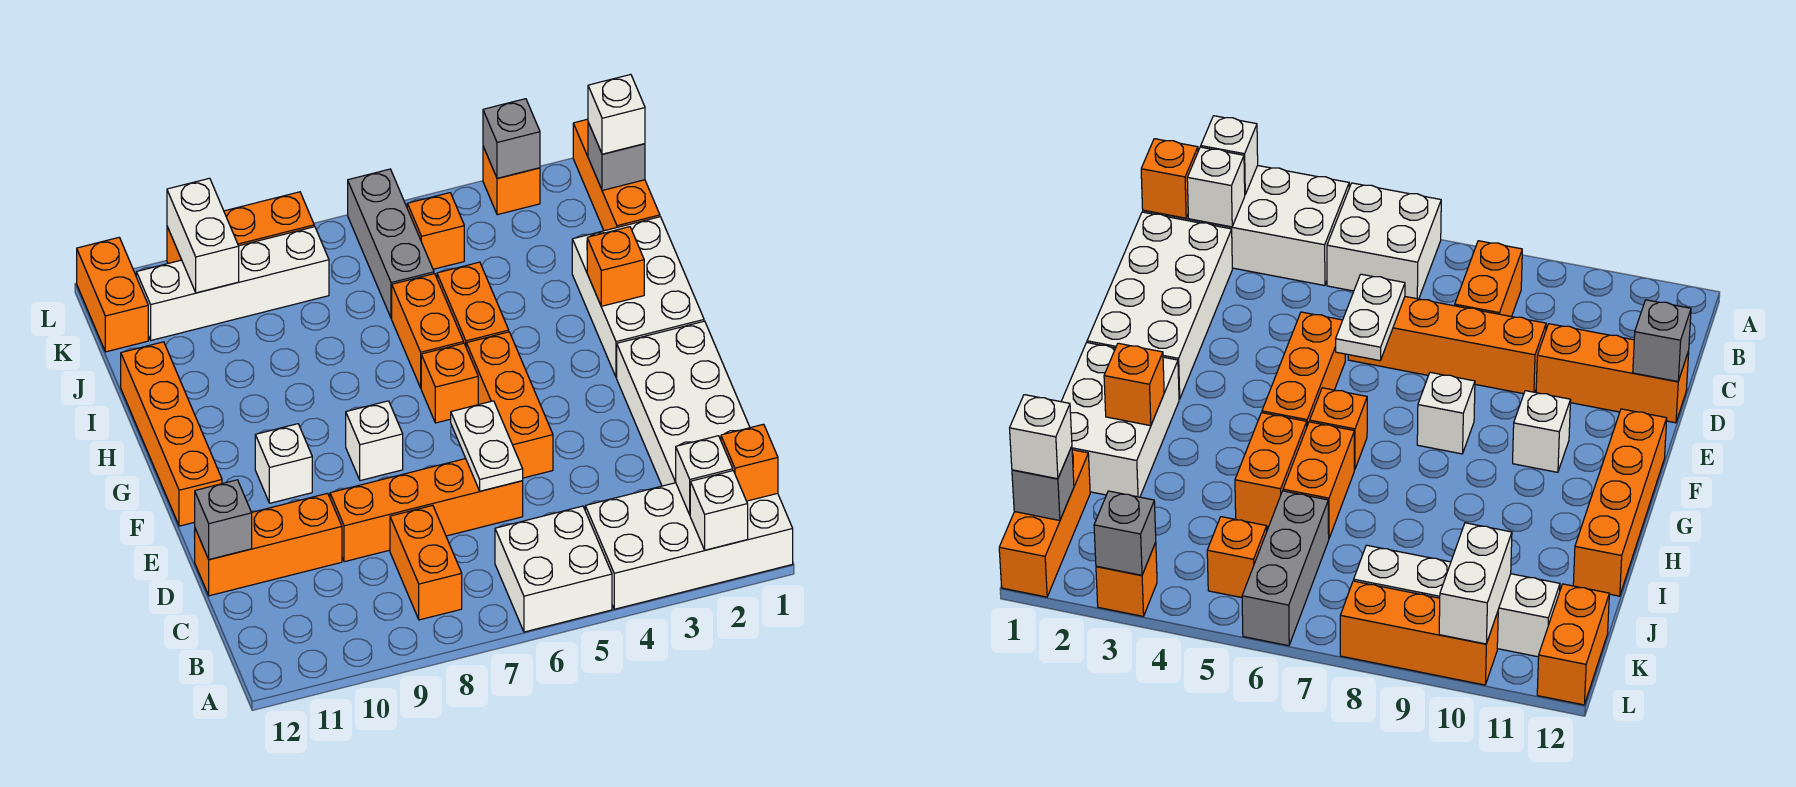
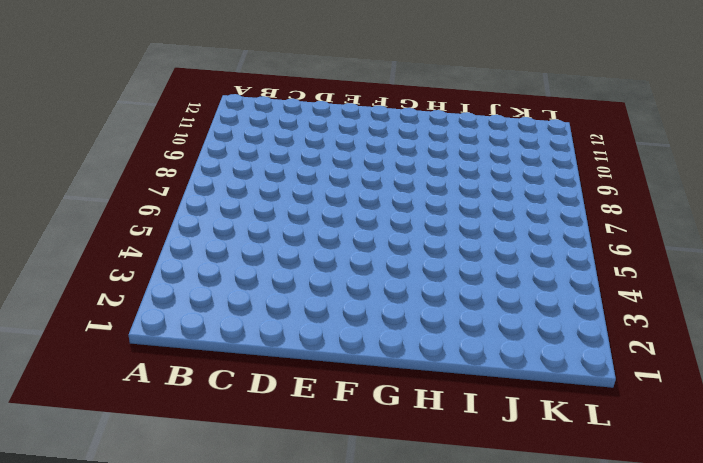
none -> white brick A1:B4 level 1
none -> white brick A5:B6 level 1
none -> orange brick B8:C8 level 1
none -> white brick C1:F2 level 1

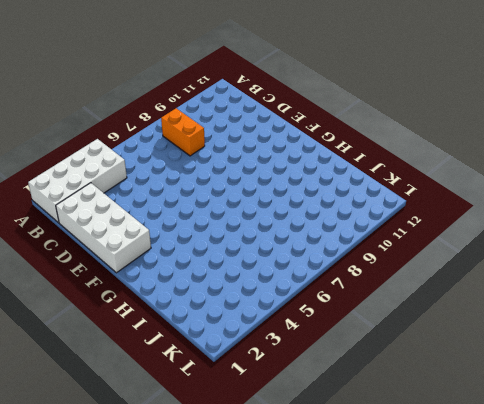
none -> white brick A5:B6 level 1
none -> orange brick D6:D9 level 1
none -> orange brick D10:D12 level 1
none -> orange brick E5:G5 level 1

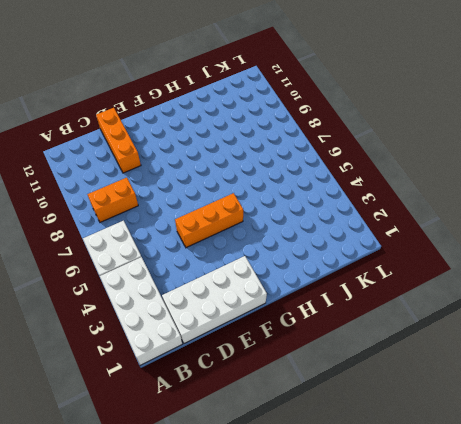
none -> orange brick D6:D9 level 1
none -> white brick F8 level 1
none -> white brick F10 level 1
none -> orange brick F12:I12 level 1

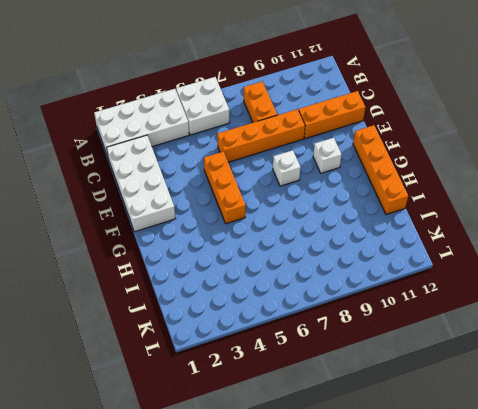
none -> white brick G1:I2 level 1
none -> orange brick G6 level 1
none -> orange brick H5:I5 level 1
none -> orange brick H6:I6 level 1

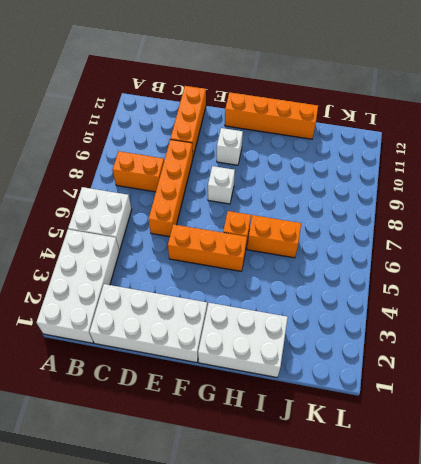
none -> orange brick H5:I5 level 1
none -> orange brick J1:L1 level 1
none -> grey brick J6:L6 level 1
none -> orange brick K5 level 1

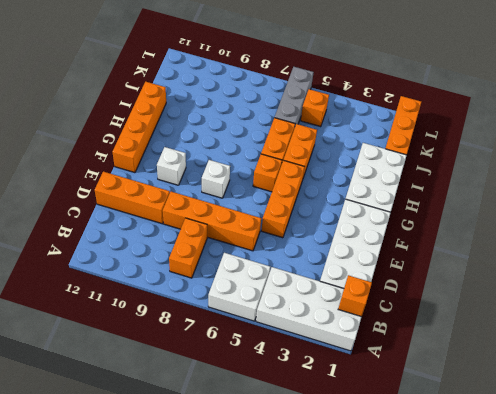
none -> white brick K8:K11 level 1
none -> orange brick K12:L12 level 1
none -> orange brick L3 level 1
none -> orange brick L8:L10 level 1

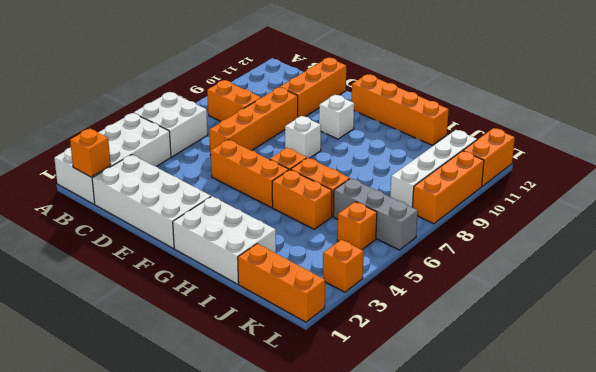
orange brick L11:L12 level 1 -> orange brick K12:L12 level 1
none -> white brick A2 level 2
none -> white brick B2 level 2
none -> white plate D6:E6 level 2
none -> grey brick D12 level 2

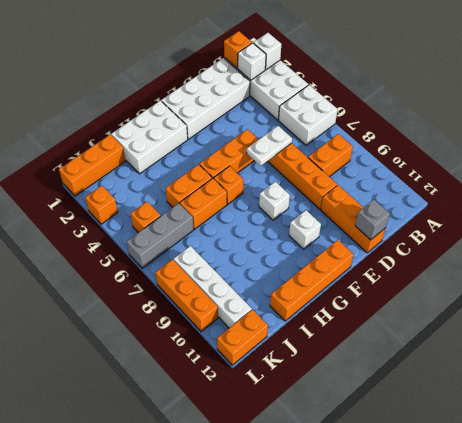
none -> orange brick H2 level 2
none -> grey brick K1 level 2
none -> white brick K10:L10 level 2
none -> grey brick L3 level 2

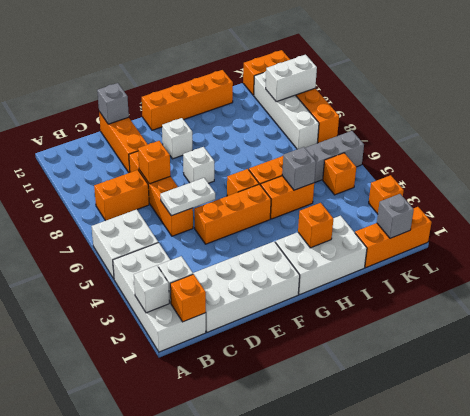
orange brick D8 level 2 -> none
grey brick I5 level 2 -> grey brick L3 level 2
none -> white brick K1 level 3

